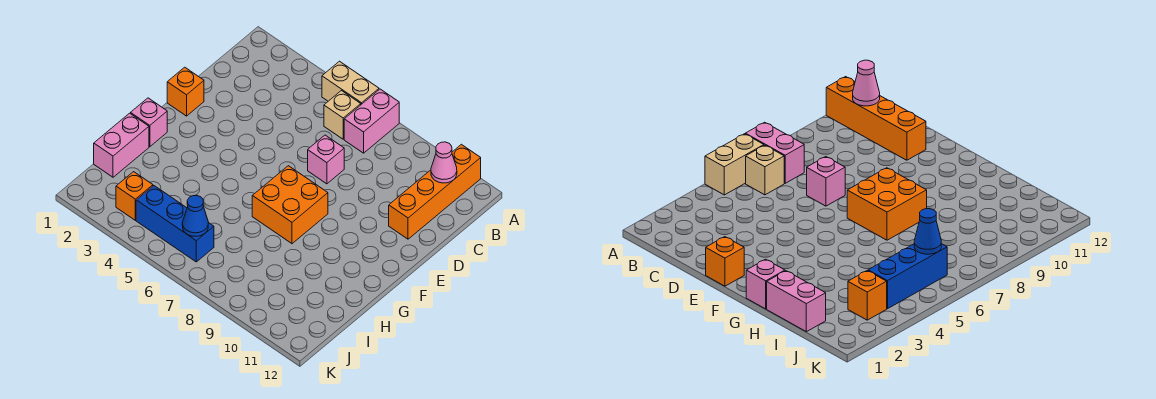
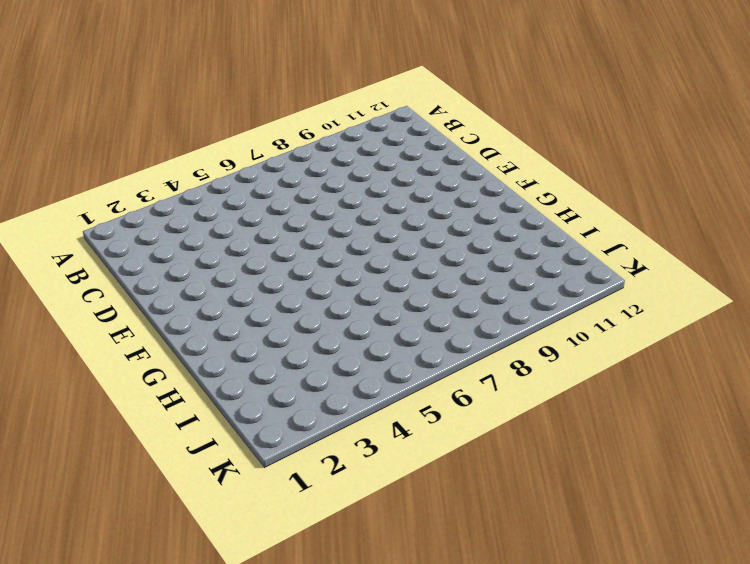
none -> tan brick A5:A6 level 1
none -> pink brick A7:B7 level 1
none -> orange brick A11:D11 level 1

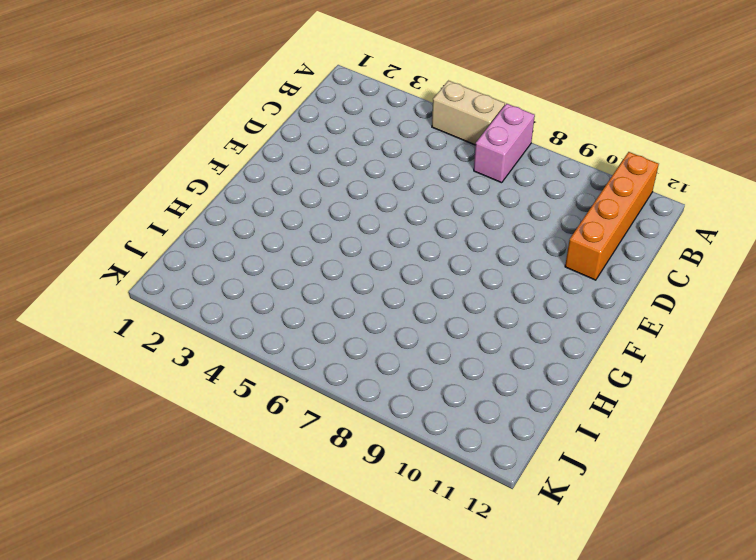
none -> tan brick B6 level 1
none -> pink brick D7 level 1
none -> orange brick E1 level 1

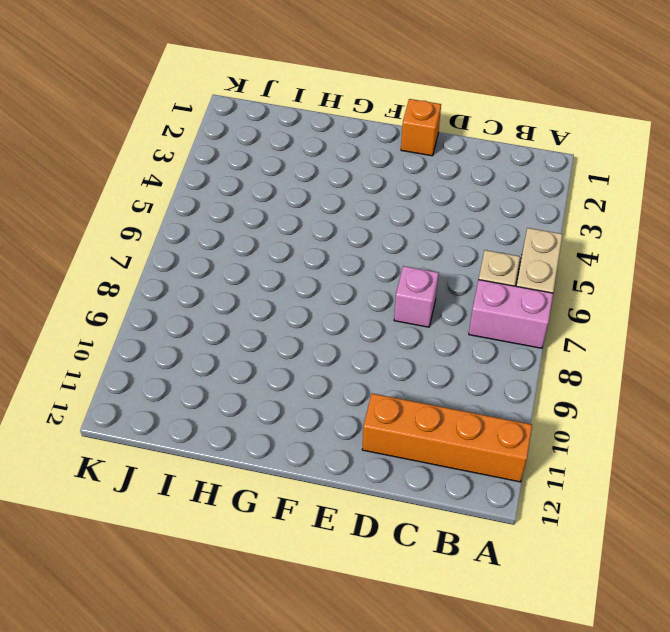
none -> orange brick F7:G8 level 1
none -> pink brick G1 level 1
none -> pink brick H1:I1 level 1

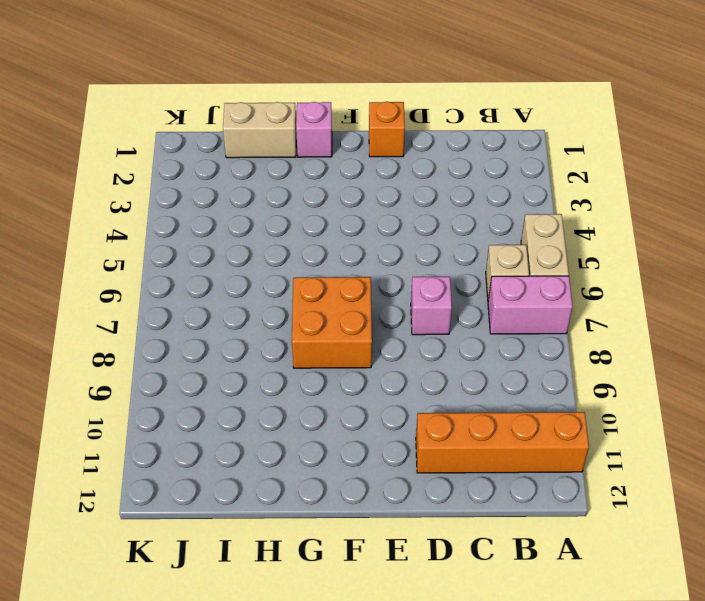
tan brick H1:I1 level 1 -> pink brick H1:I1 level 1
none -> orange brick J3 level 1
none -> blue brick J4:J6 level 1
none -> pink cone B11 level 2

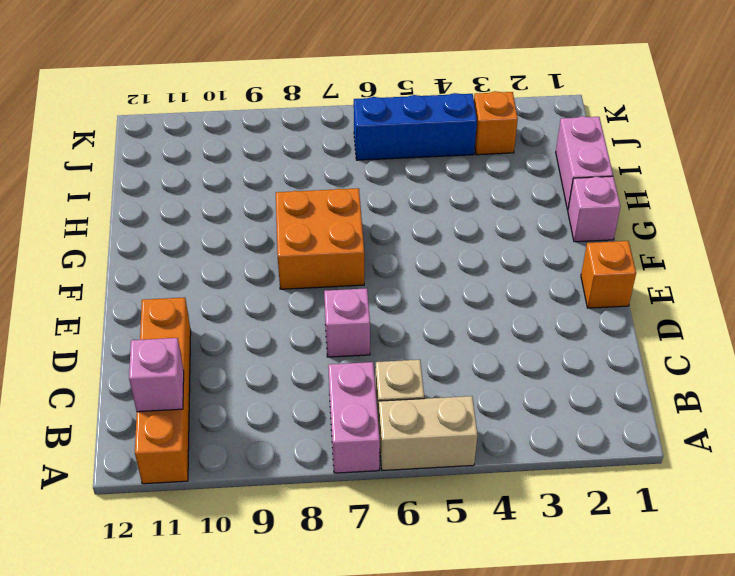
pink brick B11 level 2 -> pink cone B11 level 2
none -> blue cone J6 level 2

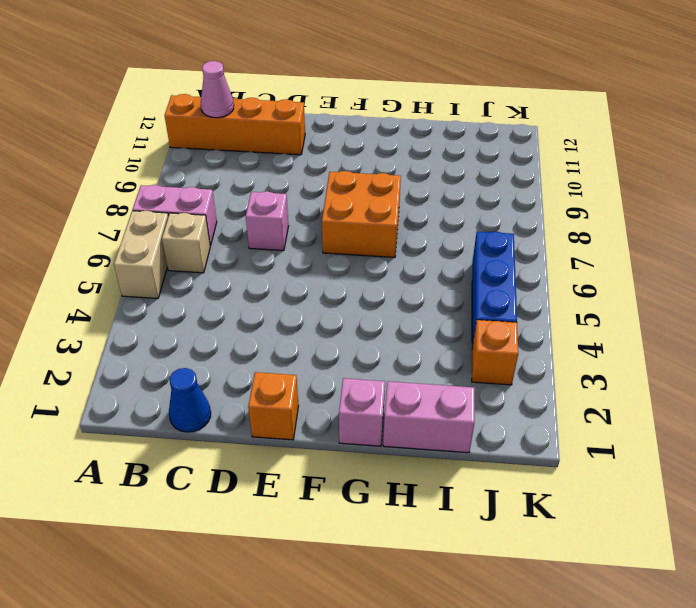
blue cone C1 level 1 -> blue cone J6 level 2

